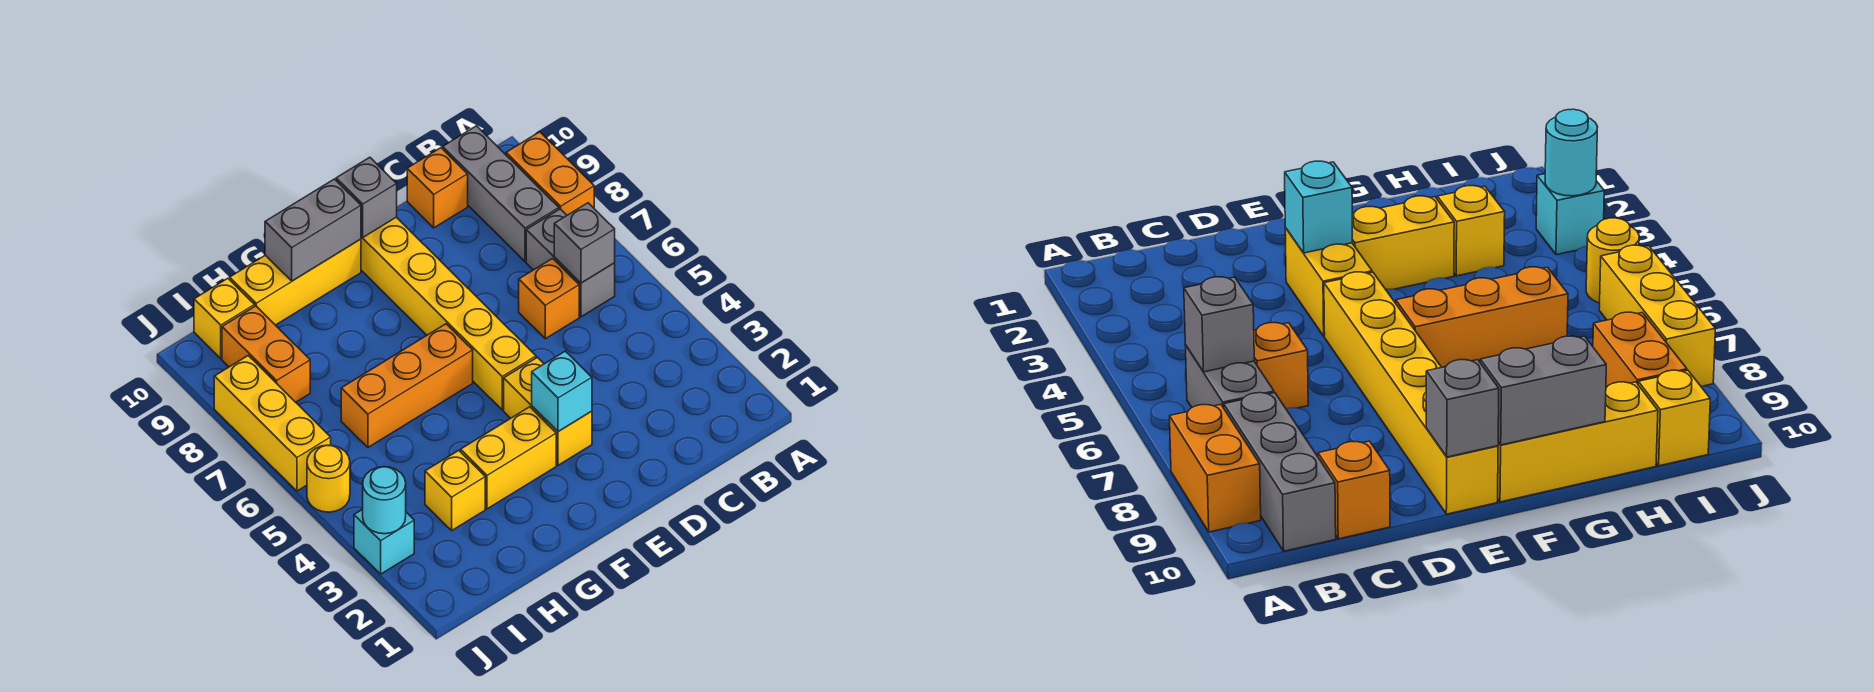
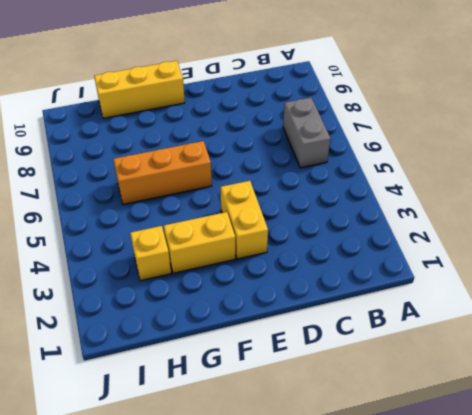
none -> orange brick A8:A9 level 1
none -> grey brick B8:B10 level 1
none -> orange brick C6 level 1

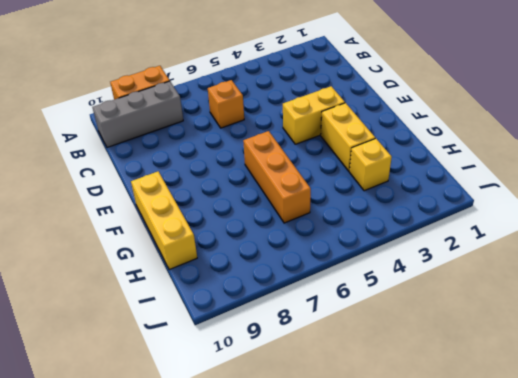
none -> grey brick B6:B7 level 1
none -> orange brick C10 level 1
none -> yellow brick E5:E10 level 1

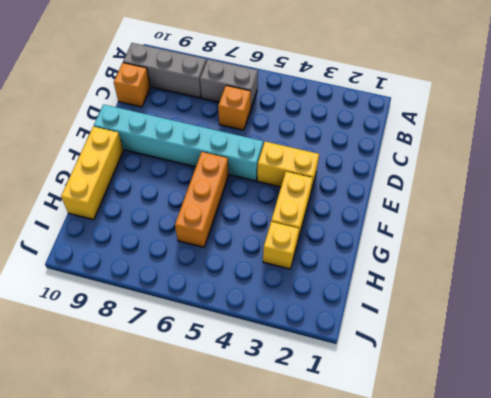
cyan brick E5:E10 level 1 -> yellow brick E5:E10 level 1
none -> orange brick A8:A9 level 1
none -> orange brick I8:I9 level 1
none -> yellow brick I10 level 1

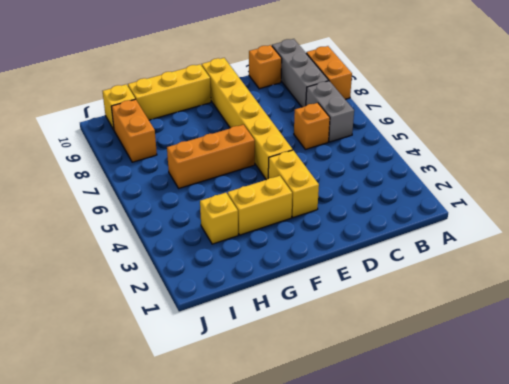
none -> cyan brick J3 level 1
none -> yellow round brick J5 level 1
none -> yellow brick J6:J8 level 1

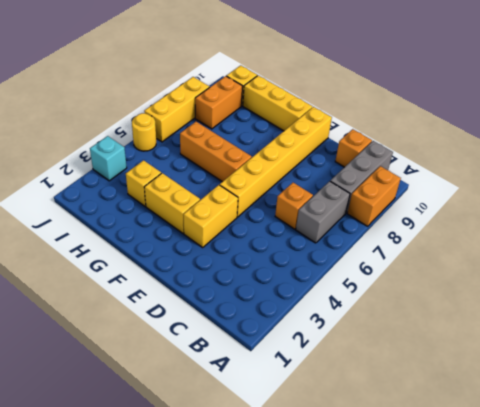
none -> grey brick B6 level 2
none -> cyan brick E3 level 2
none -> grey brick E10 level 2

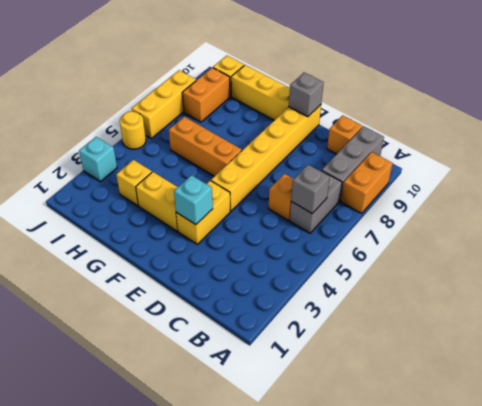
none -> grey brick F10:G10 level 2
none -> cyan round brick J3 level 2

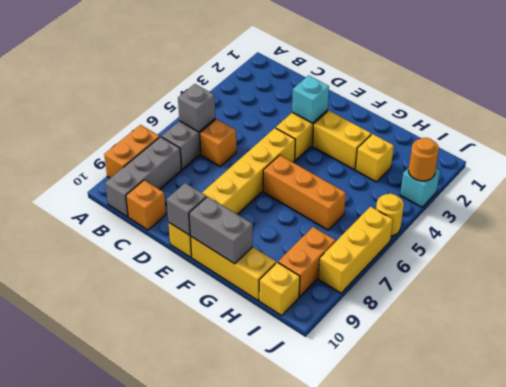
orange round brick J3 level 2 -> cyan round brick J3 level 2

